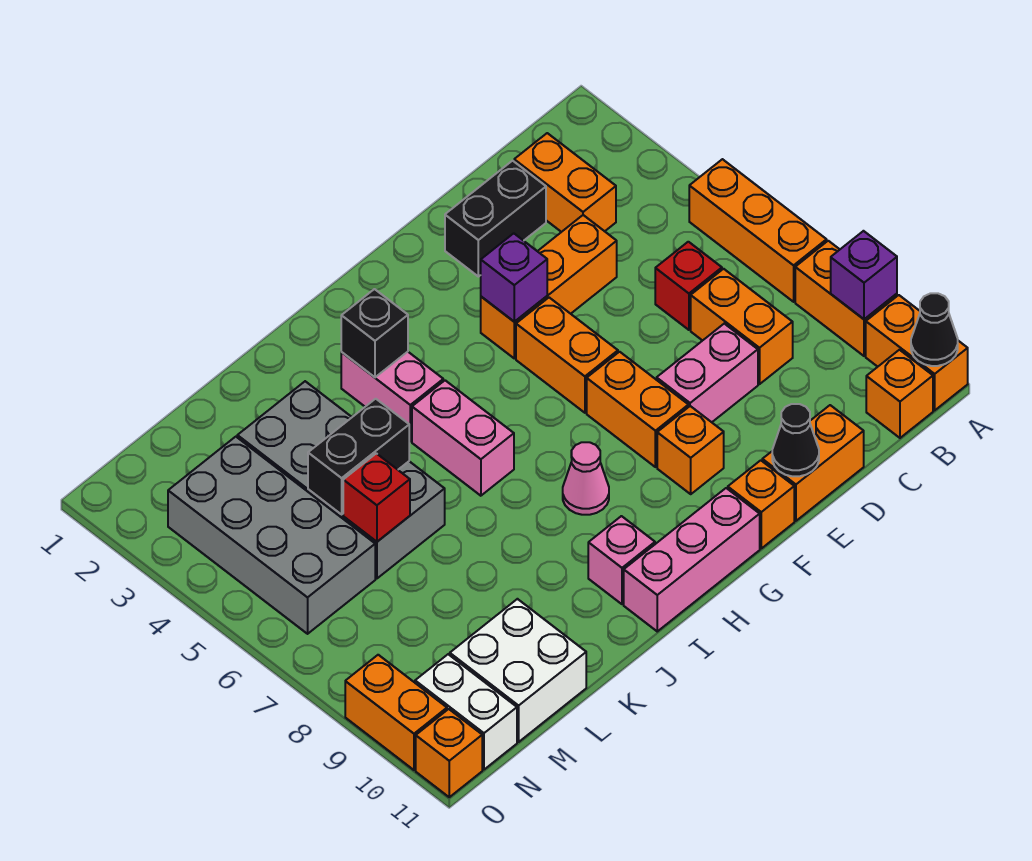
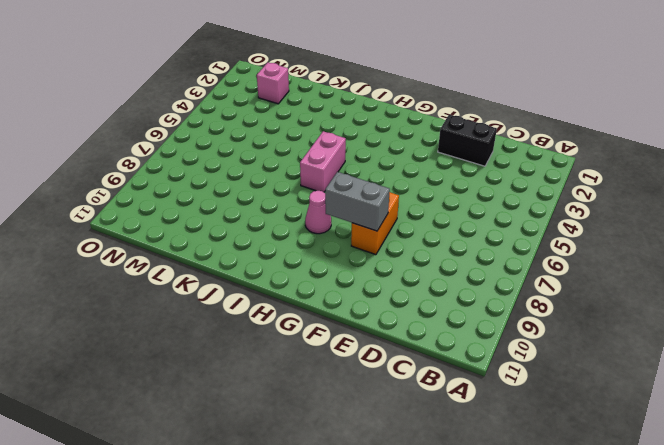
grey brick F8:G8 level 2 -> none
pink brick M2 level 1 -> pink brick I10 level 1
none -> orange brick A5:A7 level 1
none -> orange brick A8:A9 level 1
none -> orange brick A10:A11 level 1
none -> orange brick B11 level 1

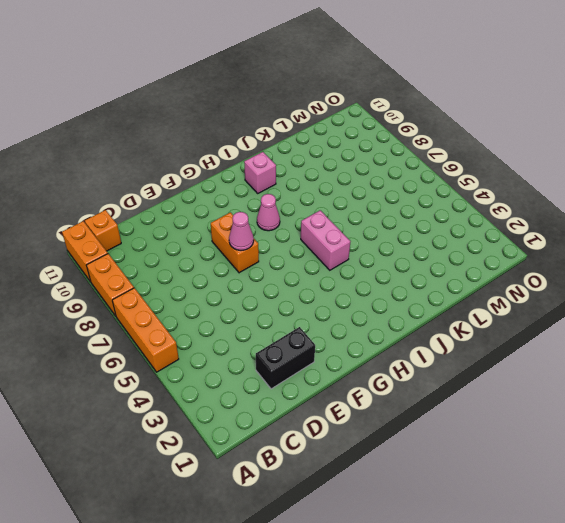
pink cone F7 level 2 -> none
none -> orange brick C2:C3 level 1
none -> red brick C6 level 1
none -> orange brick C7:C8 level 1
none -> orange brick D4:F4 level 1

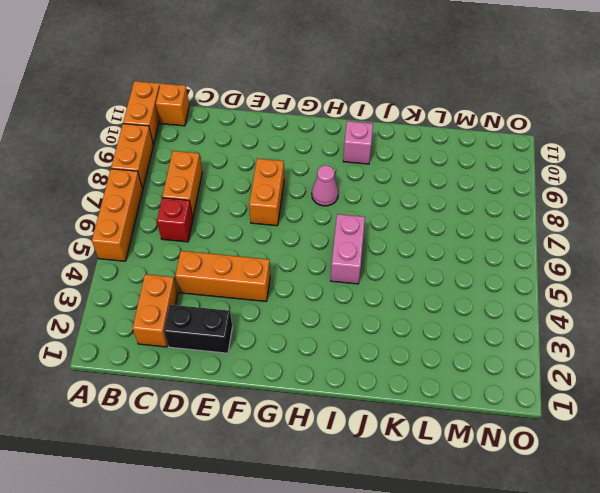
none -> pink brick D8:E8 level 1
none -> orange brick D11:E11 level 1
none -> orange brick F5:F6 level 1
none -> orange brick F9 level 1

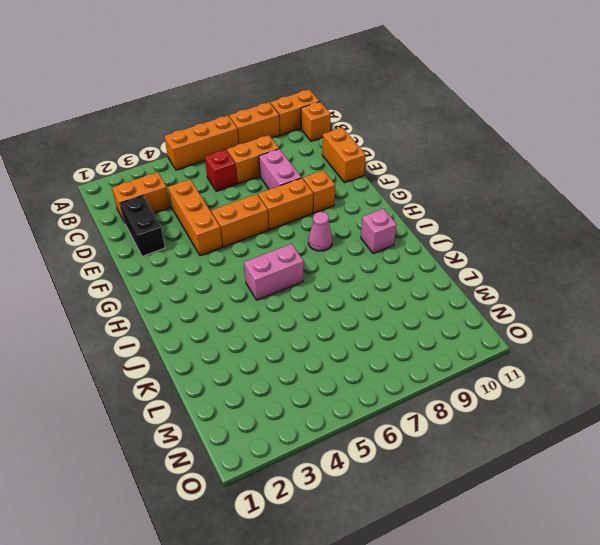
none -> orange brick F11 level 1
none -> pink brick G11:I11 level 1
none -> pink brick I3:I4 level 1
none -> grey brick K3:L6 level 1

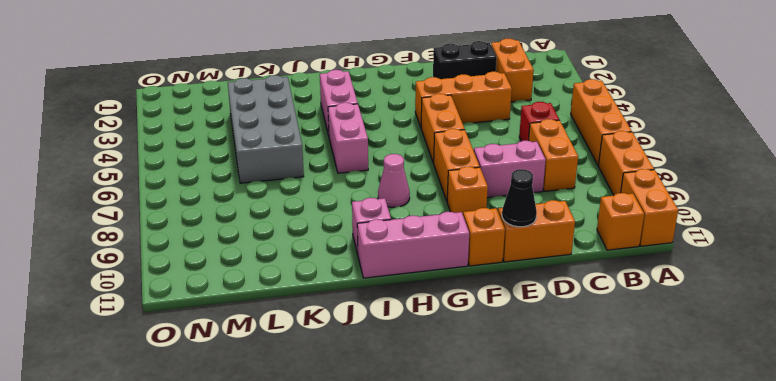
none -> white brick L10:M11 level 1
none -> grey brick M3:N6 level 1
none -> white brick N10:N11 level 1
none -> orange brick O9:O10 level 1

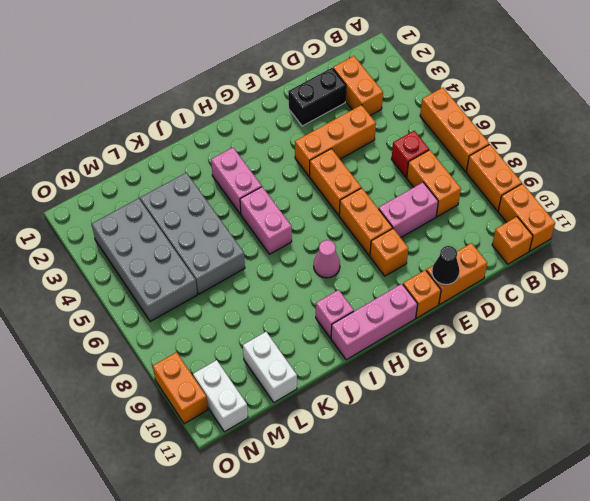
white brick L10:L11 level 1 -> white brick L10:M11 level 1
none -> orange brick O11 level 1
none -> purple brick A9 level 2
none -> black cone A11 level 2
none -> purple brick F4 level 2

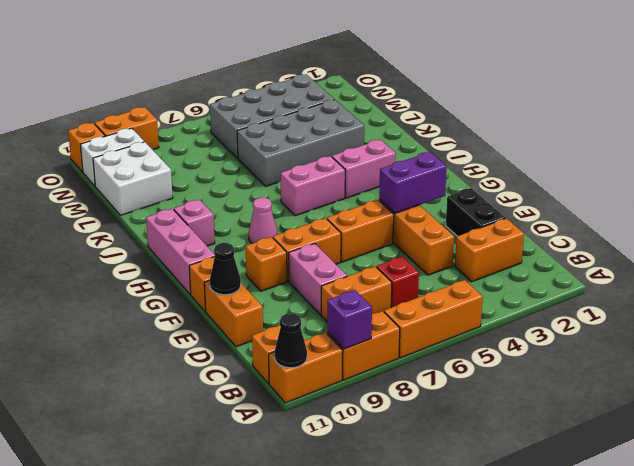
purple brick F3:F4 level 2 -> purple brick F4 level 2
none -> black brick I3 level 2
none -> black brick K5:L5 level 2
none -> red brick L6 level 2

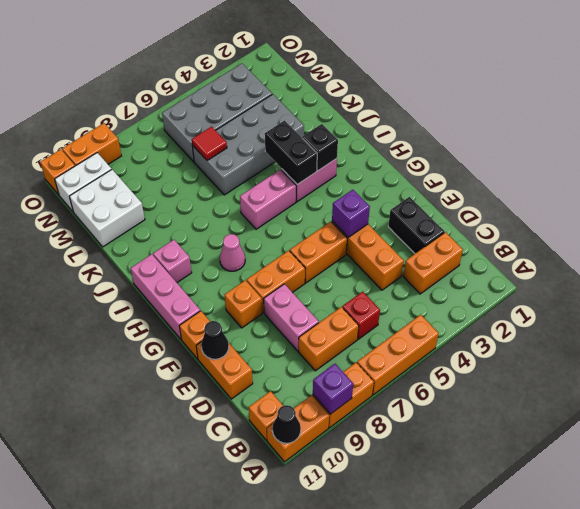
black brick I4:J4 level 2 -> black brick K5:L5 level 2
red tile L6 level 2 -> red brick L6 level 2

